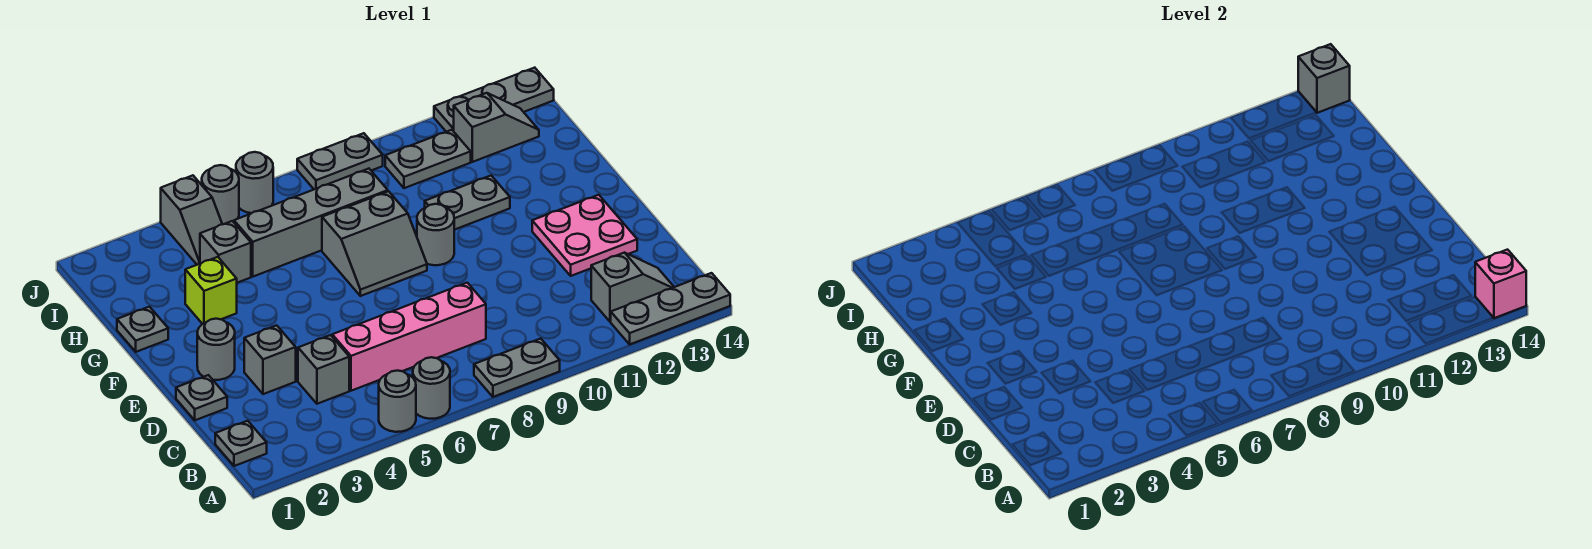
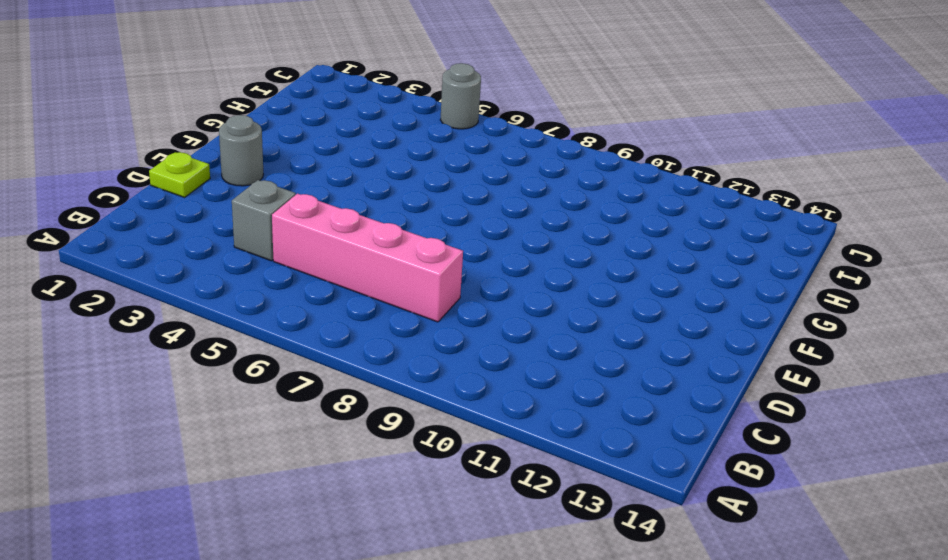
lime plate D1 level 1 -> grey plate D1 level 1
none -> grey round brick A5 level 1
none -> grey round brick A6 level 1
none -> grey plate A8:A9 level 1

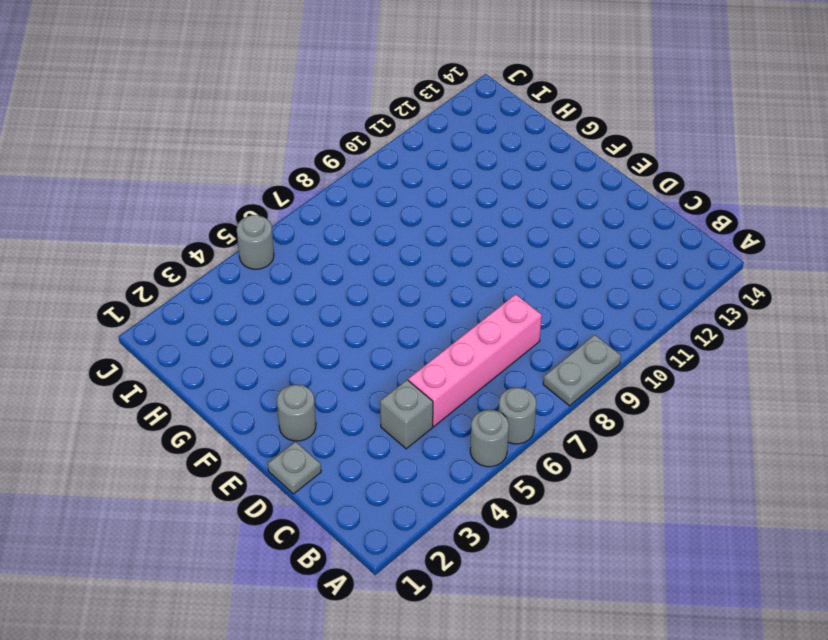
none -> grey plate A12:A14 level 1
none -> grey plate B1 level 1
none -> grey slope B12:B13 level 1 top 12

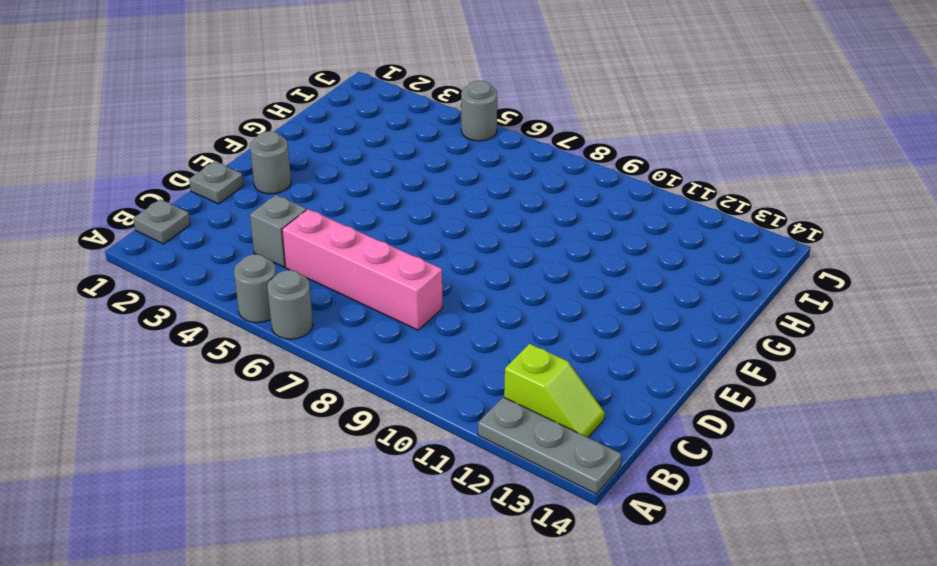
lime slope B12:B13 level 1 top 12 -> grey slope B12:B13 level 1 top 12
none -> grey plate A8:A9 level 1
none -> grey brick D3 level 1
none -> pink plate D12:E13 level 1

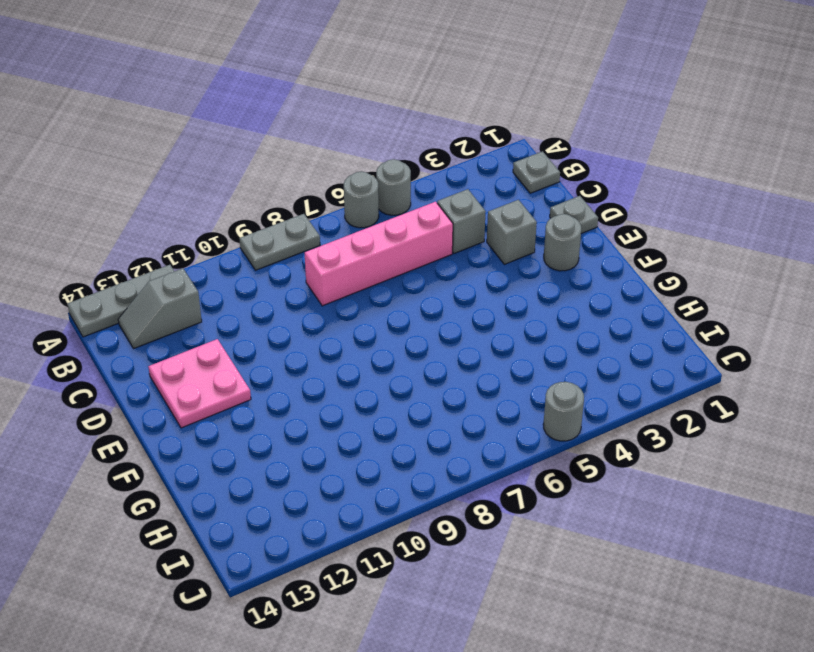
none -> grey slope F7:G8 level 1 top G
none -> grey round brick F9 level 1
none -> grey plate G1 level 1

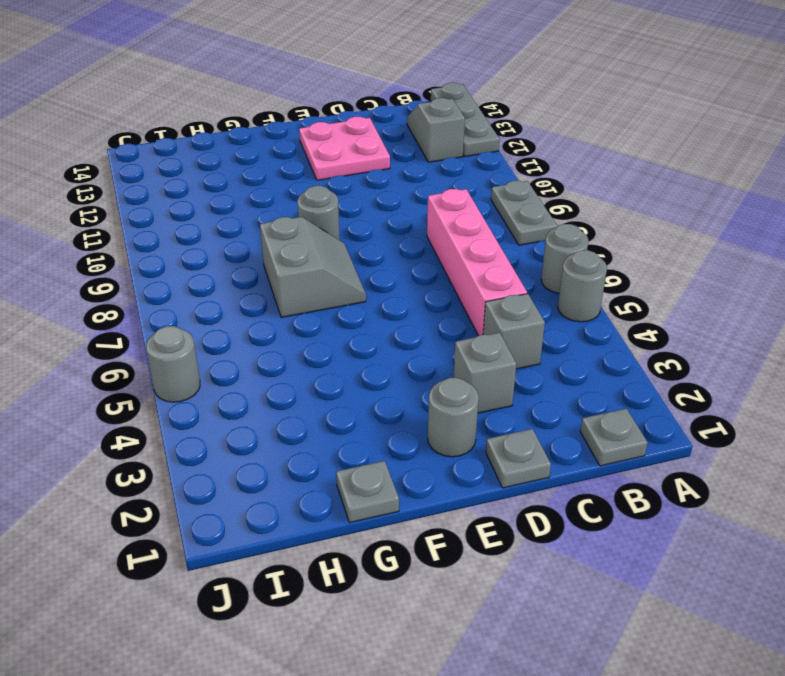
none -> lime brick G3 level 1
none -> grey plate G10:G11 level 1
none -> grey brick H4 level 1

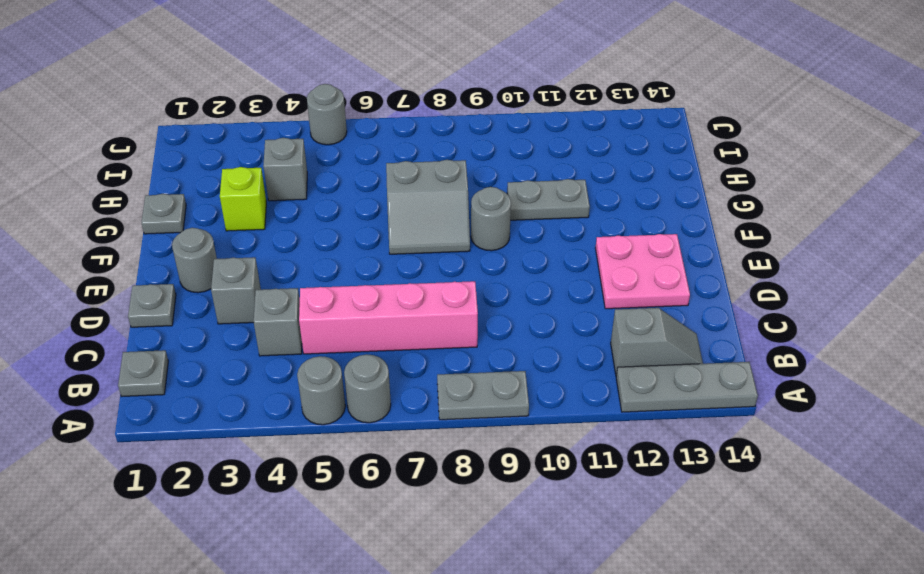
none -> grey brick H5:H8 level 1
none -> grey slope I4:J4 level 1 top J
none -> grey plate I10:I11 level 1

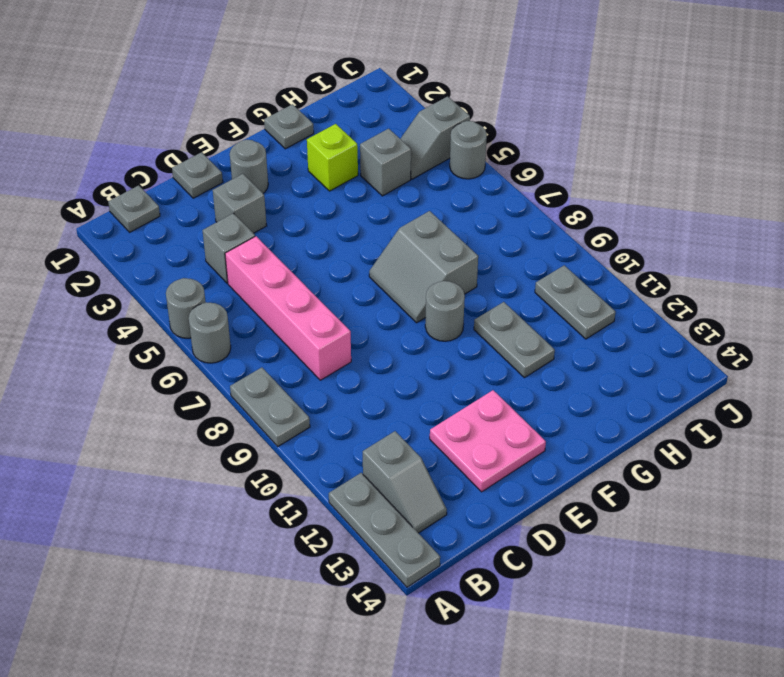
none -> grey brick H5:H8 level 1
none -> grey slope I12:I13 level 1 top 12
none -> grey round brick J6 level 1

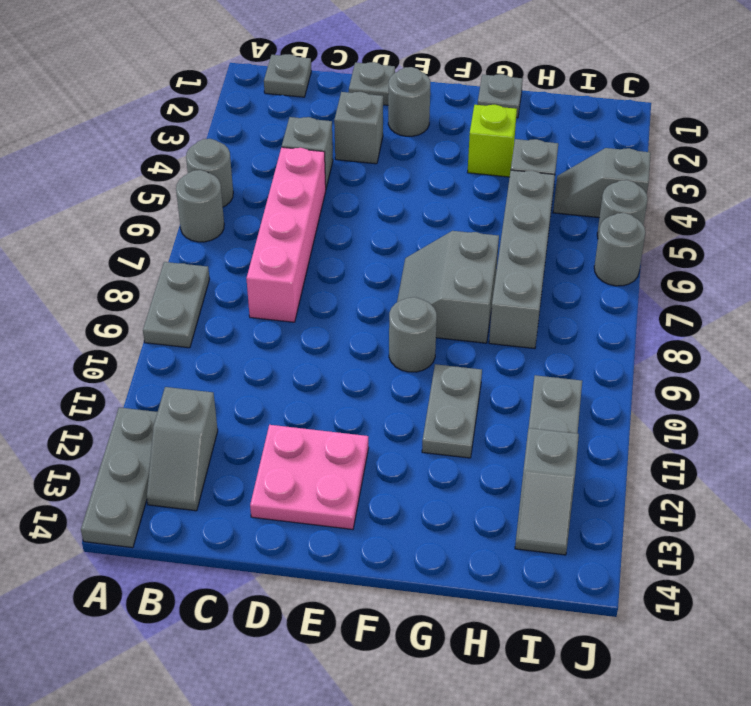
none -> grey plate J8:J9 level 1
none -> grey plate J12:J14 level 1
none -> pink brick A14 level 2

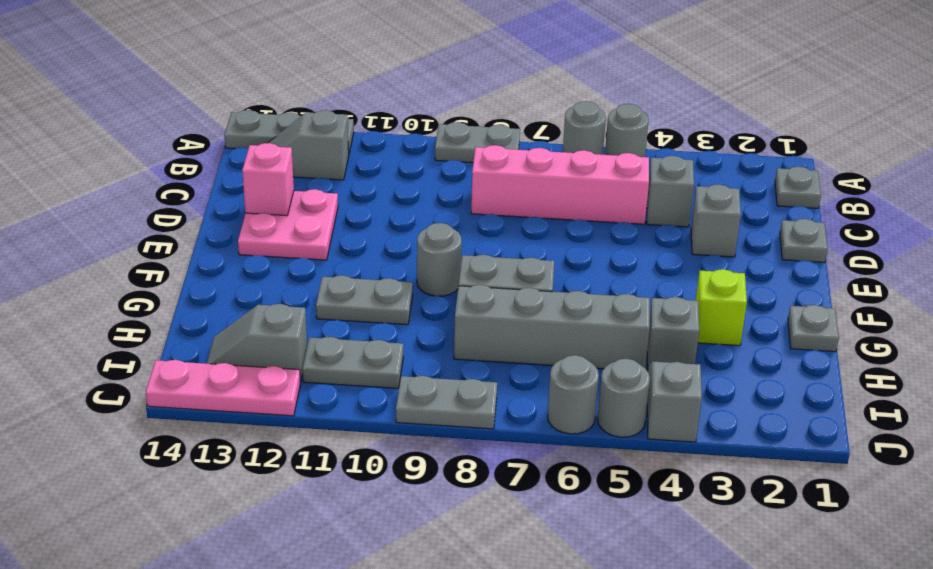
pink brick D13 level 2 -> pink brick A14 level 2
pink plate J12:J14 level 1 -> grey plate J12:J14 level 1
none -> grey round brick E2 level 1
none -> grey brick J14 level 2

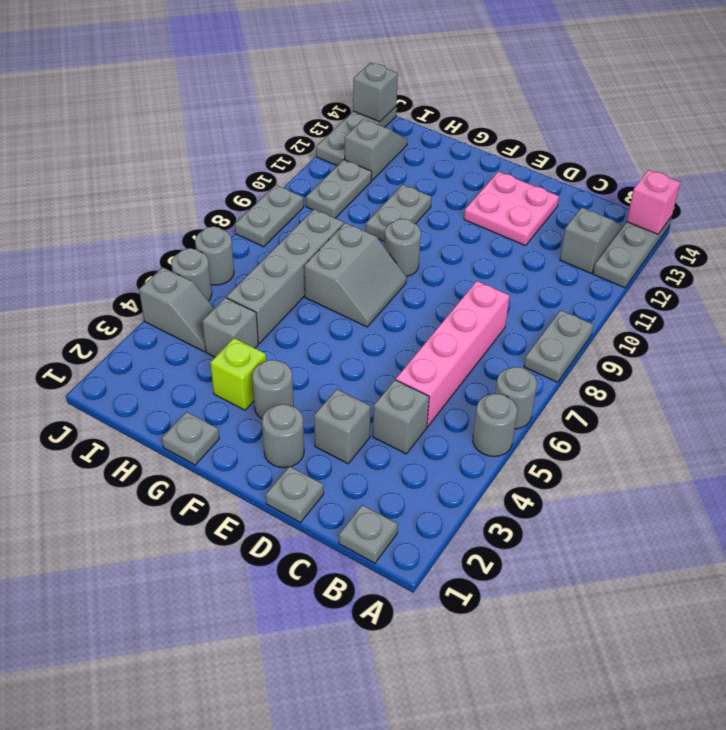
grey round brick F3 level 1 -> none

